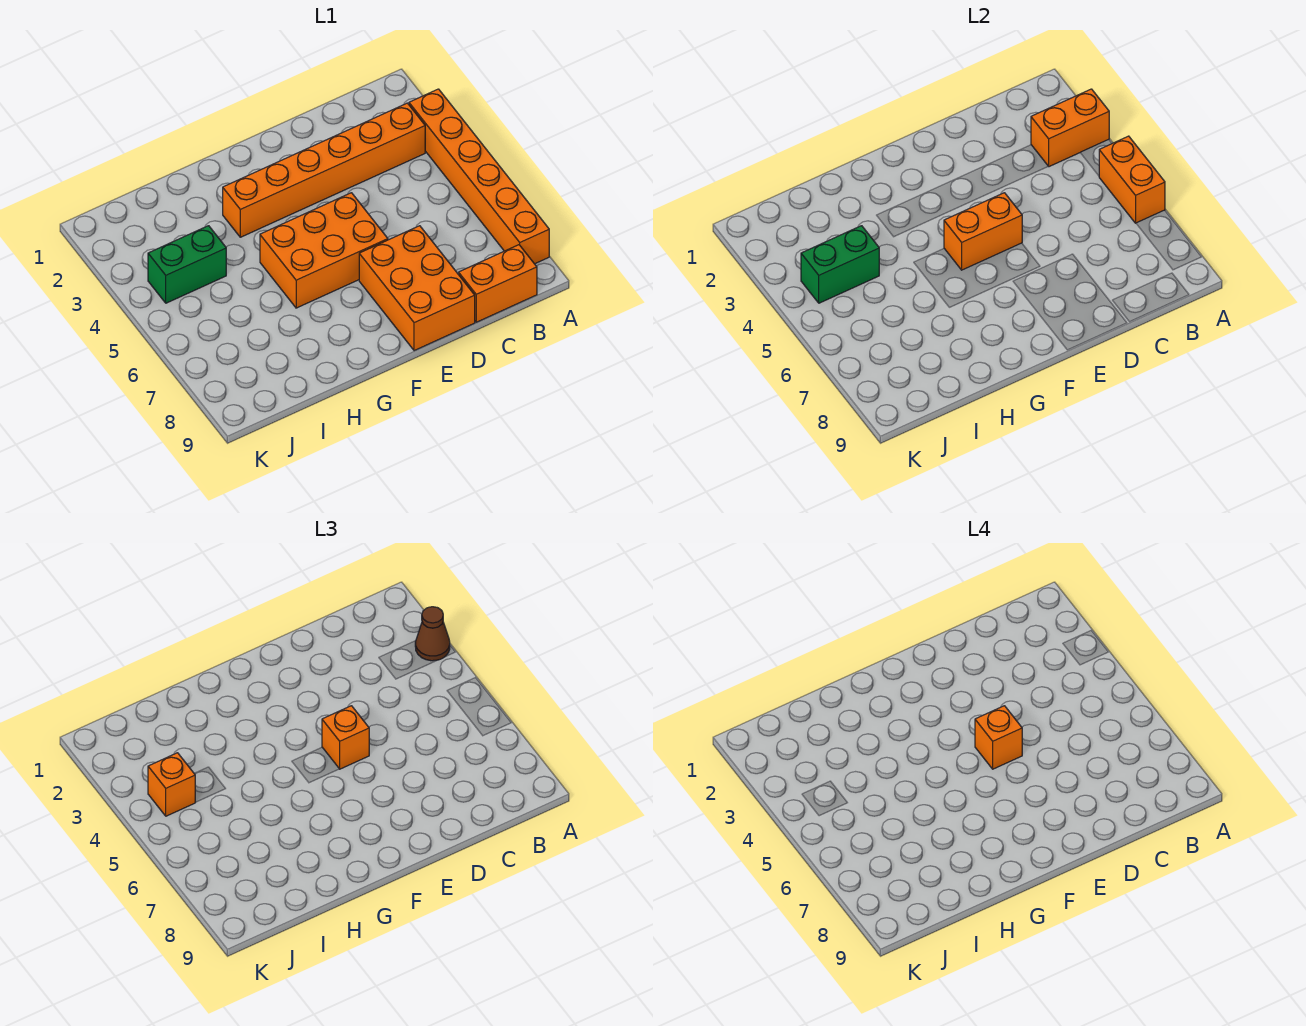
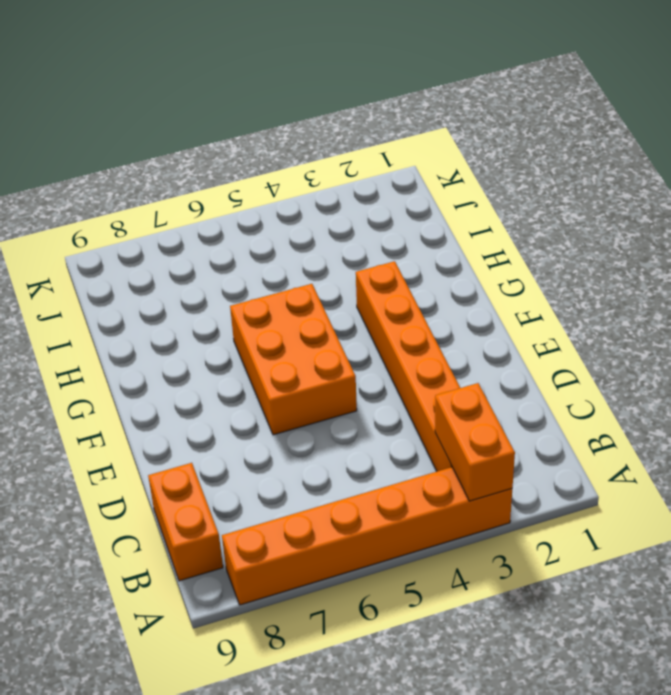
none -> orange brick D7:E9 level 1
none -> green brick I4:J4 level 1
none -> orange brick A5:A6 level 2

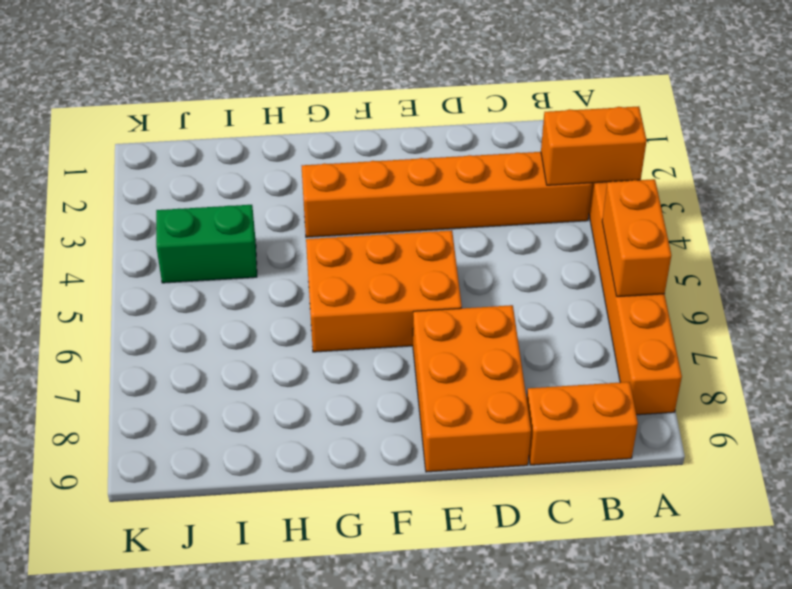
none -> orange brick E5:F5 level 2
none -> green brick I4:J4 level 2
none -> brown cone A3 level 3

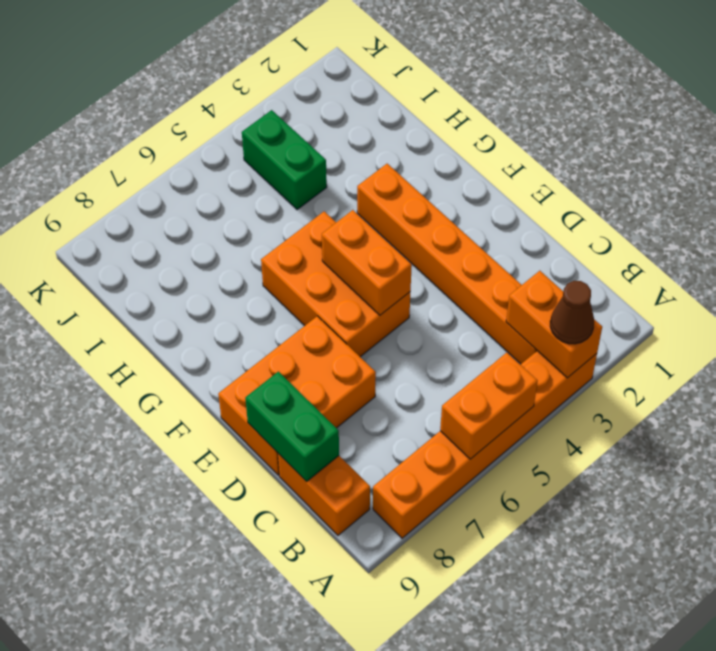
green brick C9:D9 level 2 -> green brick I4:J4 level 2
none -> orange brick E5 level 3
none -> orange brick J4 level 3
none -> orange brick E5 level 4

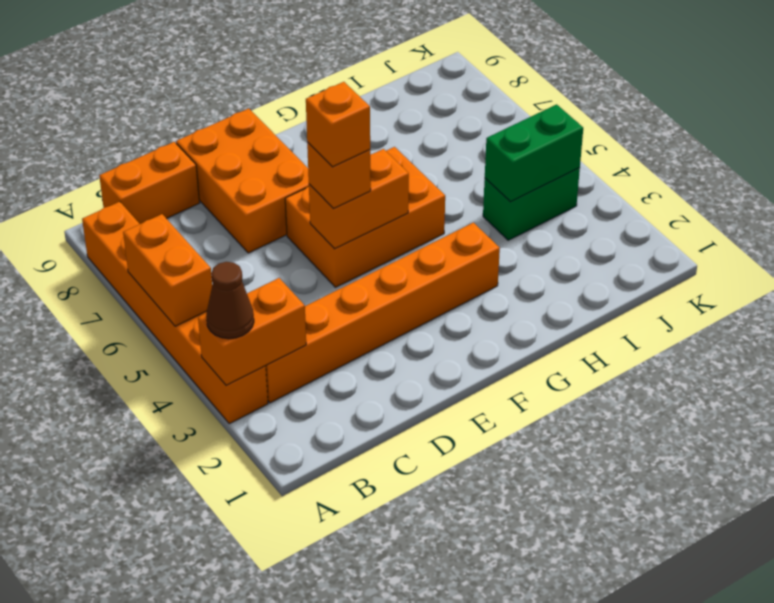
none -> orange brick J4 level 3

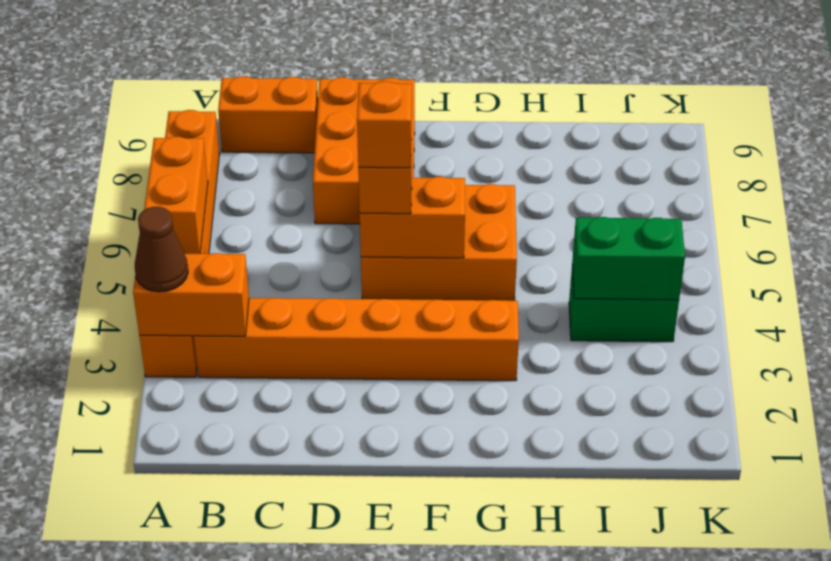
none -> orange brick J4 level 3

